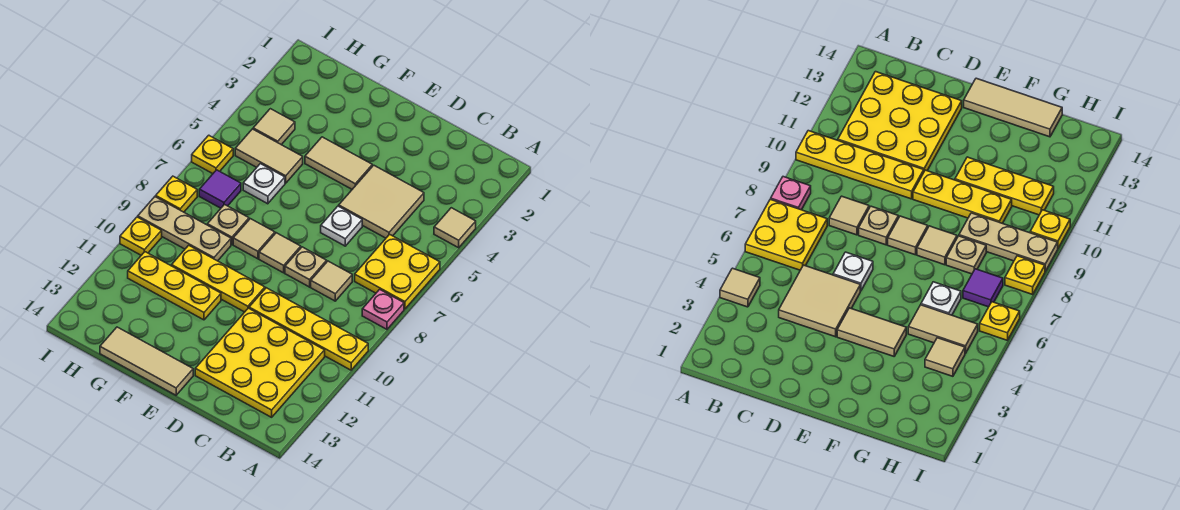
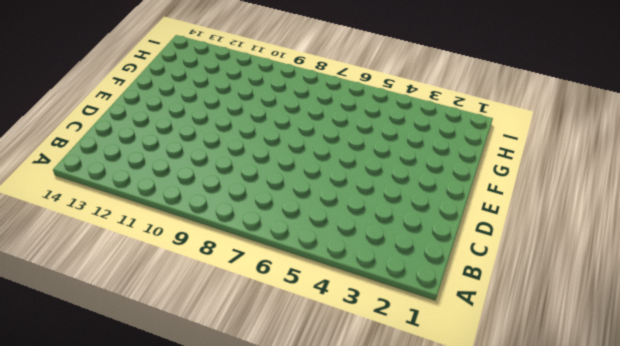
none -> tan tile A4 level 1
none -> yellow plate A6:B7 level 1
none -> pink plate A8 level 1

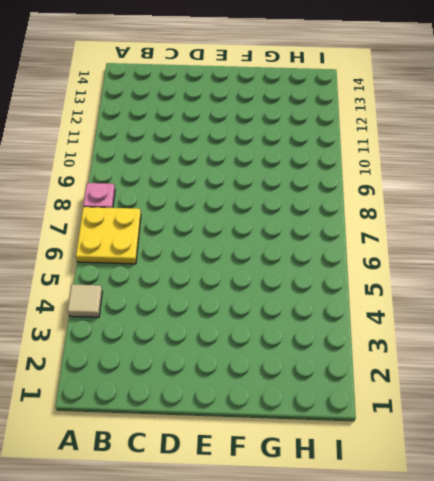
none -> yellow plate A10:D10 level 1
none -> yellow plate B11:D13 level 1
none -> tan tile C4:D5 level 1

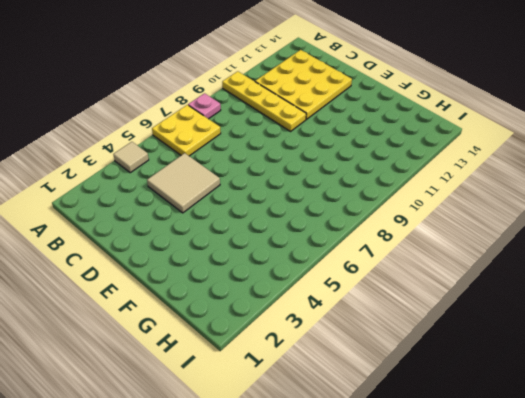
none -> tan tile C8 level 1
none -> white plate D6 level 1
none -> tan plate D8 level 1

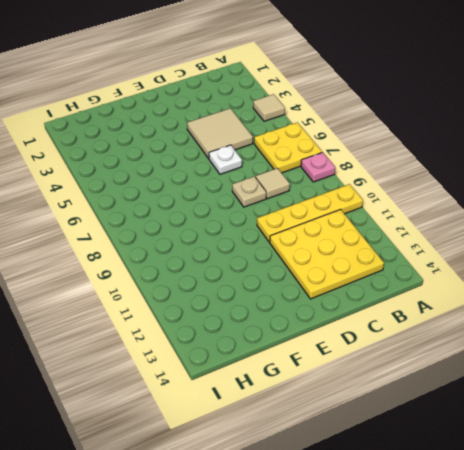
none -> tan tile E4:F4 level 1
none -> tan tile E8 level 1
none -> yellow plate E10:G10 level 1

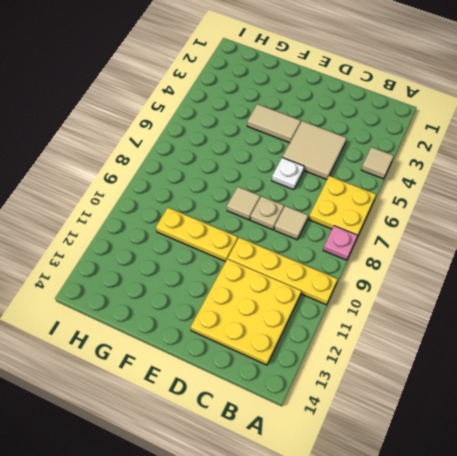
none -> tan tile E14:G14 level 1
none -> tan tile F8 level 1
none -> yellow plate F11:H11 level 1

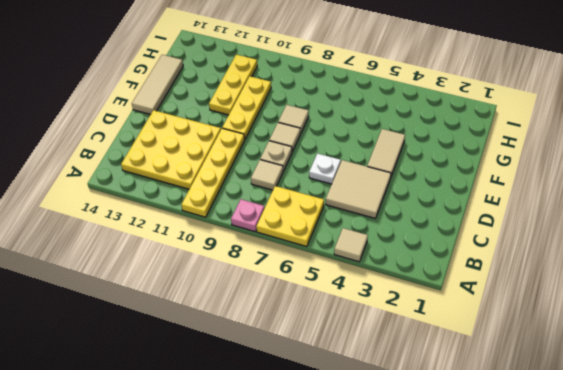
none -> tan tile G5:H5 level 1
none -> white plate G6 level 1
none -> tan plate G8 level 1

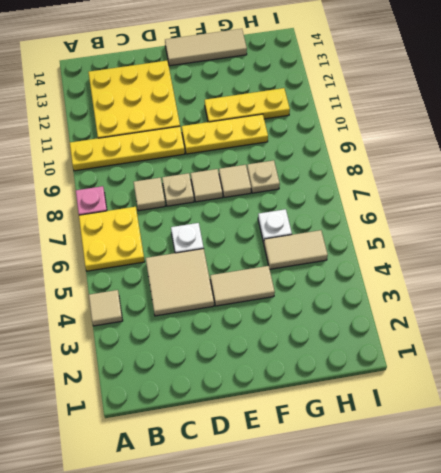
none -> tan plate G9:I9 level 1
none -> tan tile H4 level 1
none -> purple tile H7 level 1

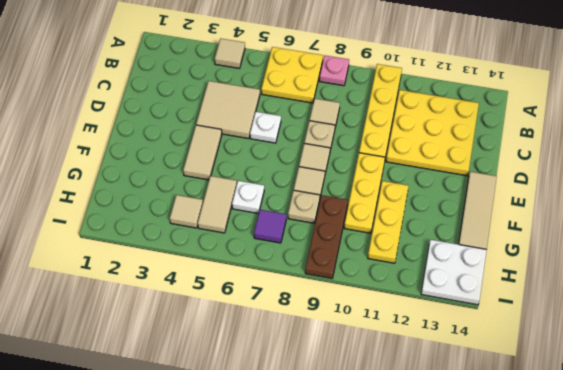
brown plate G9:I9 level 1 -> tan plate G9:I9 level 1
white plate H13:I14 level 1 -> none
none -> yellow plate I6 level 1
none -> yellow plate I8 level 1
none -> yellow plate I10 level 1

